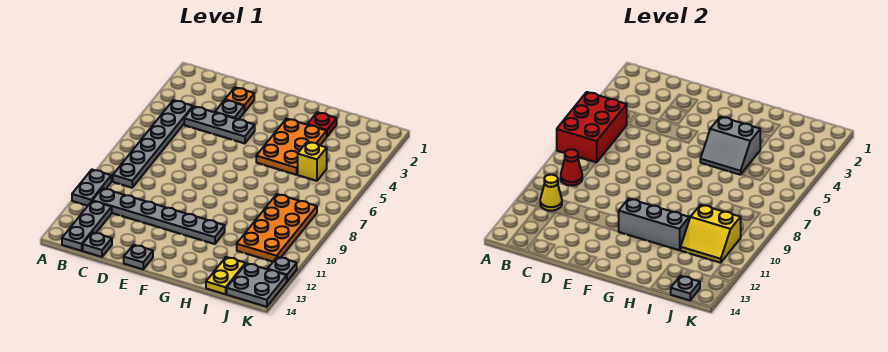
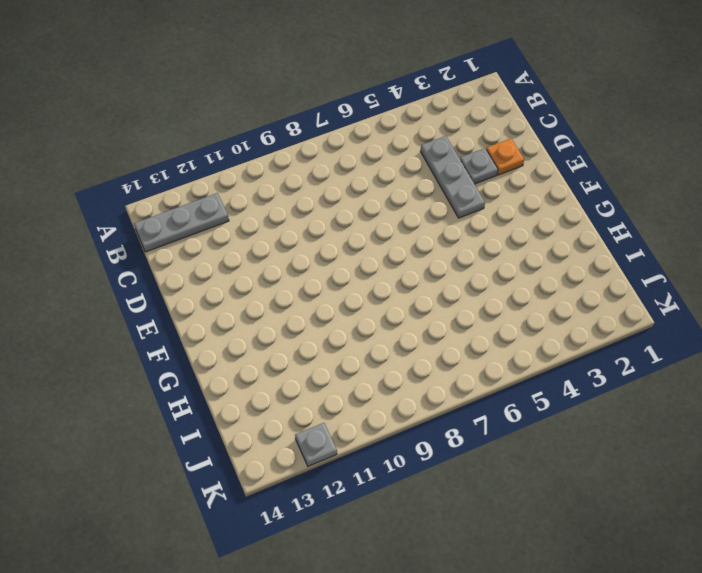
none -> grey plate A10:A11 level 1
none -> grey plate B4:B9 level 1
none -> grey plate B11:G11 level 1

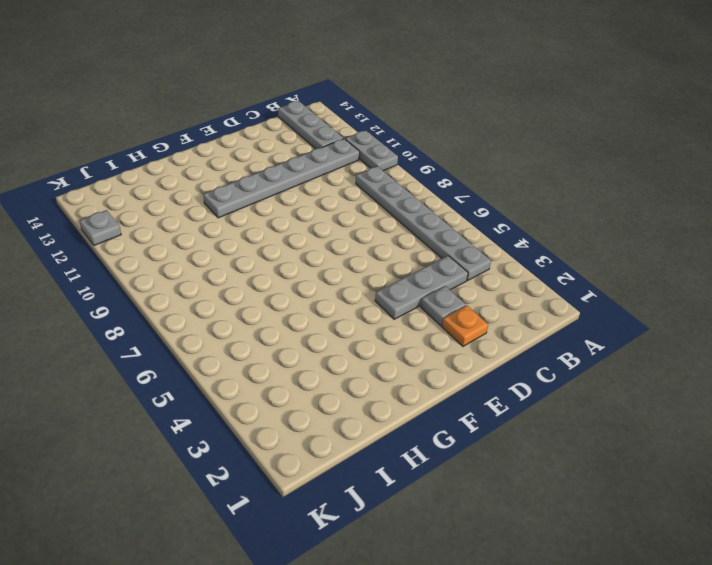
none -> grey plate C14 level 1
none -> grey plate E14 level 1
none -> orange plate G3:H5 level 1

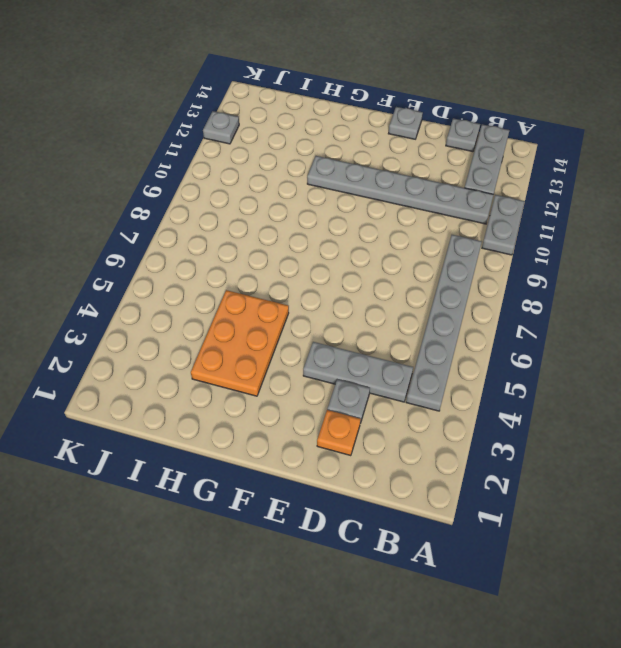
none -> red plate H2 level 1
none -> yellow brick I5 level 1
none -> orange plate I8:J11 level 1

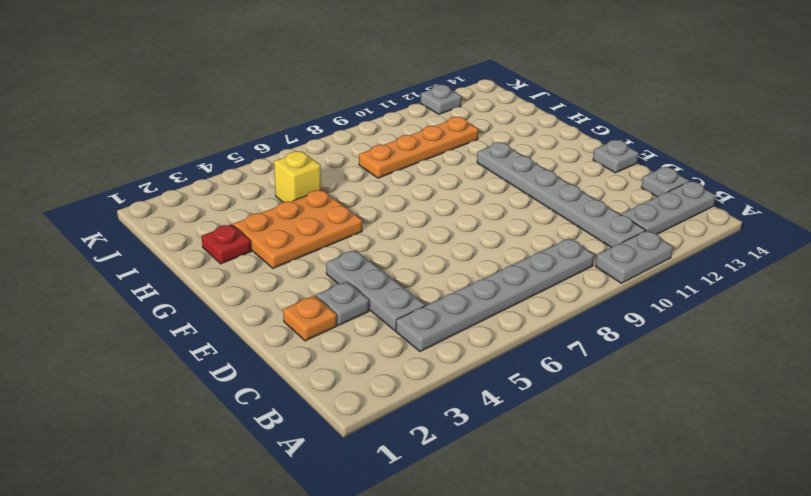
orange plate I8:I11 level 1 -> orange plate I8:J11 level 1
none -> yellow plate I13:I14 level 1
none -> grey plate J13:K14 level 1
none -> red brick A5:B7 level 2

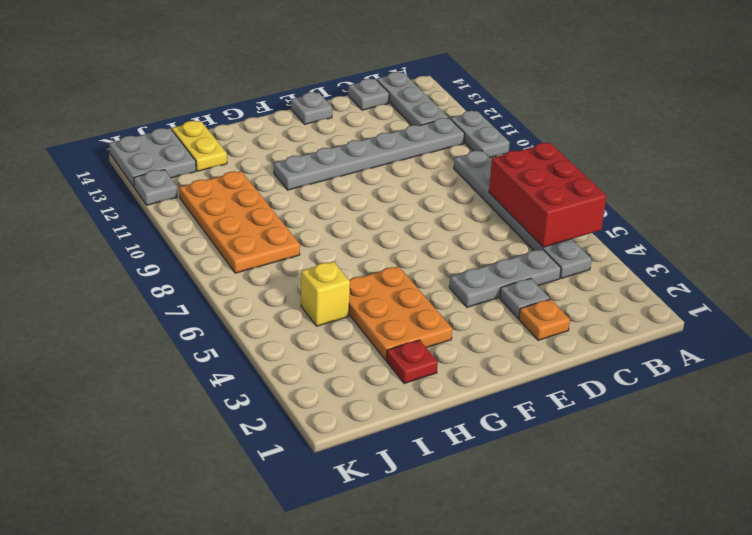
none -> red cone B9 level 2
none -> yellow cone B11 level 2
none -> grey brick F11:H11 level 2

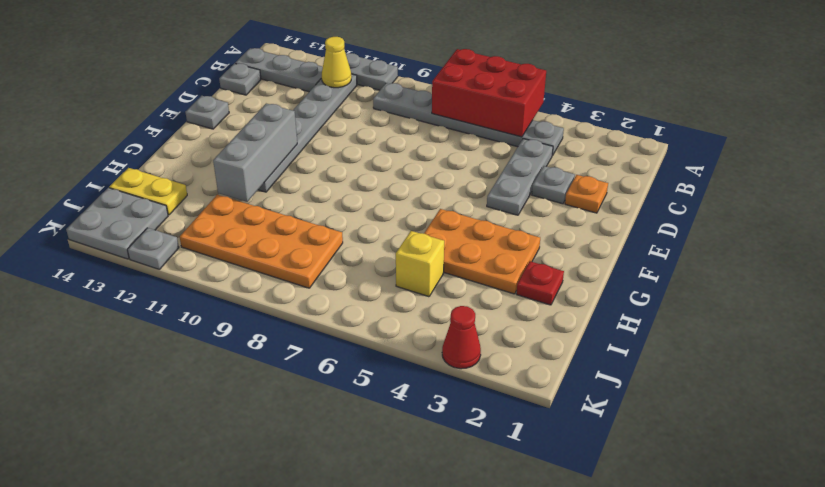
red cone K3 level 1 -> red cone B9 level 2
none -> grey slope G4:H5 level 2 top 4
none -> yellow slope I10:J11 level 2 top 10
none -> grey plate J14 level 2

